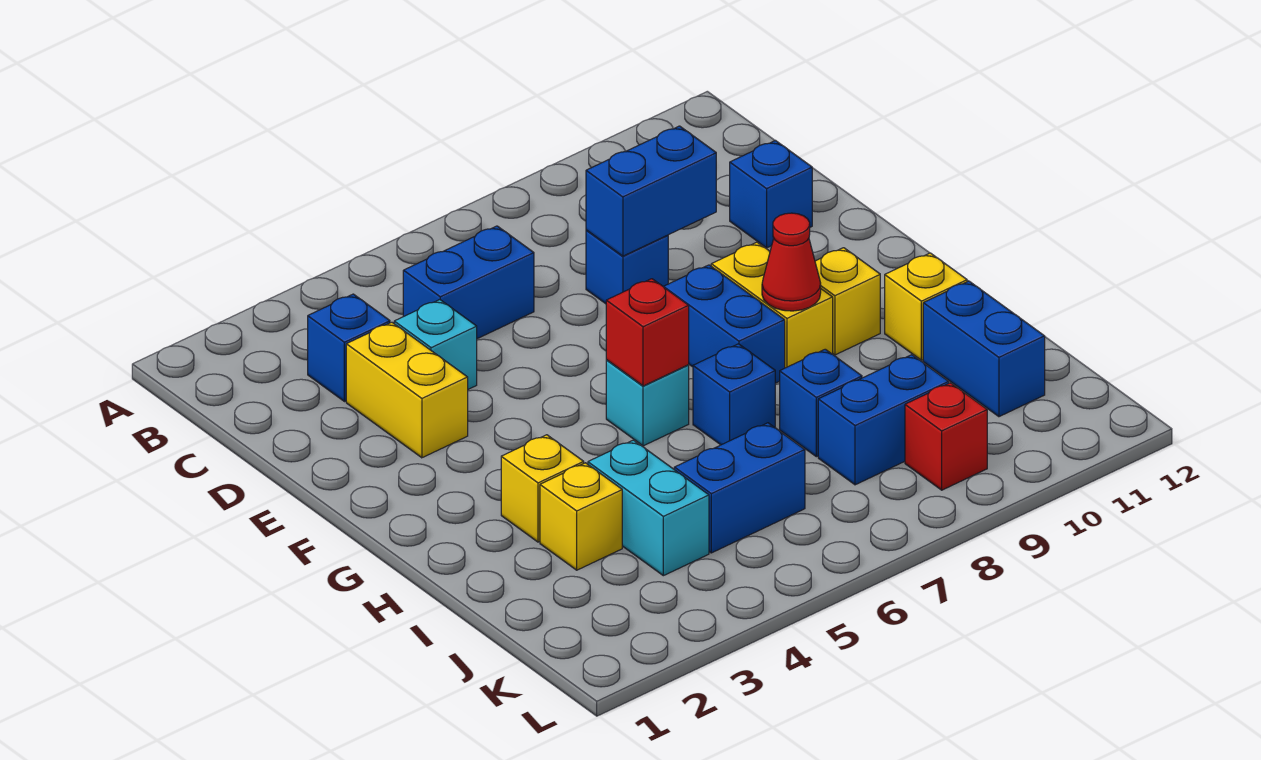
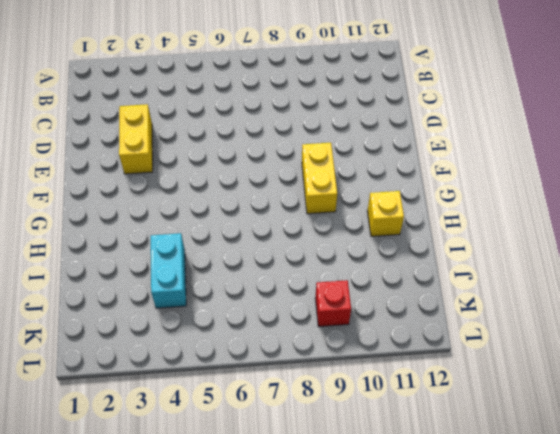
none -> blue brick C3 level 1
none -> blue brick C5:C6 level 1
none -> cyan brick D4 level 1

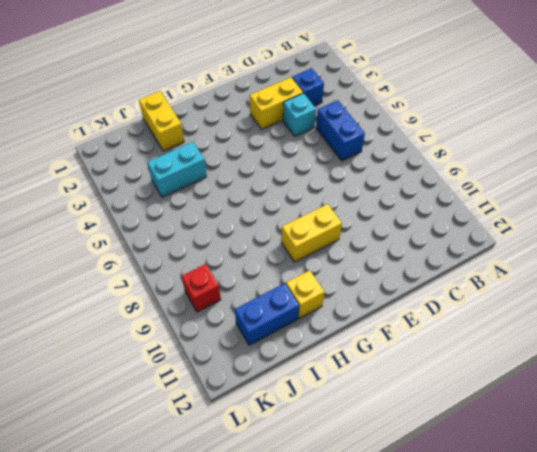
yellow brick I1:I2 level 1 -> none
none -> blue brick D8 level 1
none -> blue brick D11 level 1
none -> blue brick F8:G8 level 1

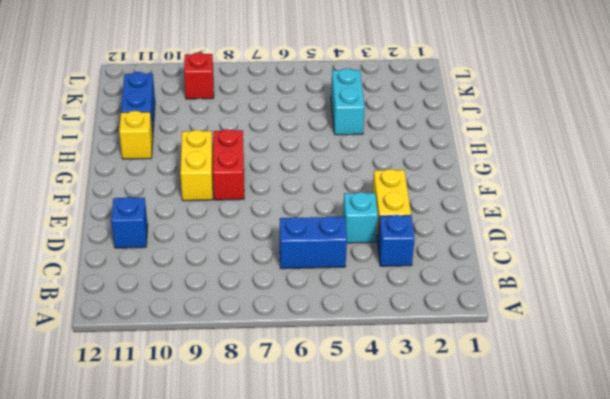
red brick F8:G8 level 1 -> blue brick F8:G8 level 1
none -> blue brick D8 level 1
none -> cyan brick G6 level 1
none -> yellow brick G10 level 1

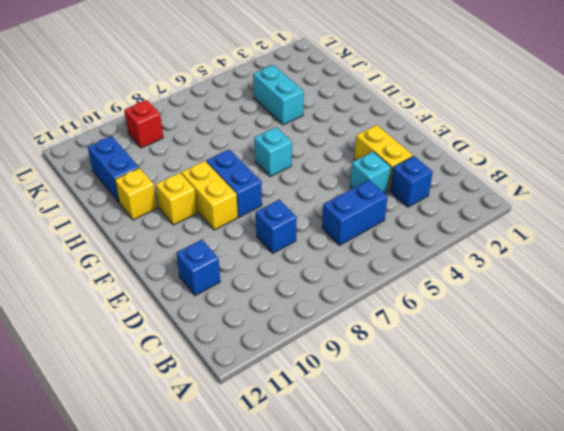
none -> yellow brick H3 level 1
none -> blue brick H7 level 1
none -> yellow brick I3 level 1

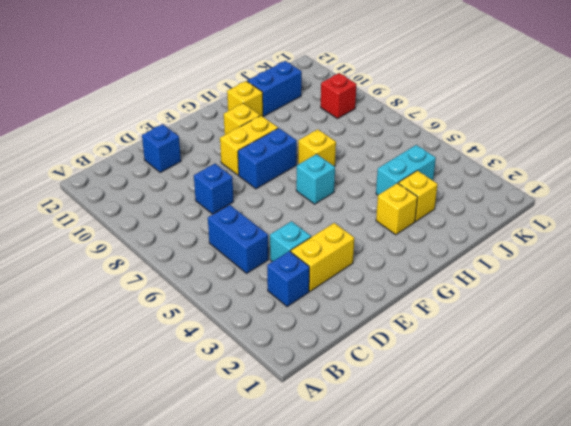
yellow brick H7 level 1 -> blue brick H7 level 1
none -> blue brick I8 level 1
none -> blue brick J5:J6 level 1
none -> blue brick J8:J9 level 1

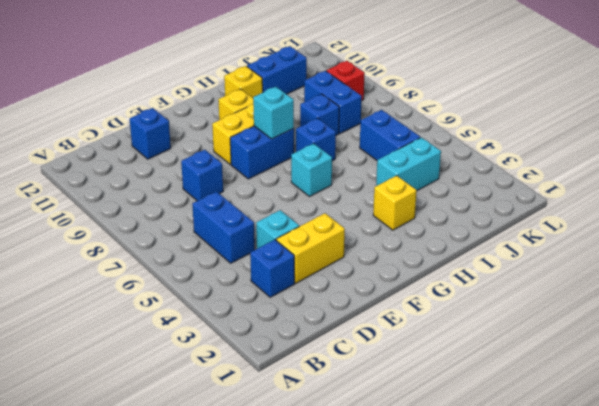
cyan brick G8 level 2 -> none
none -> yellow brick I3 level 1
none -> blue brick D8:D9 level 2
none -> red brick G6 level 2

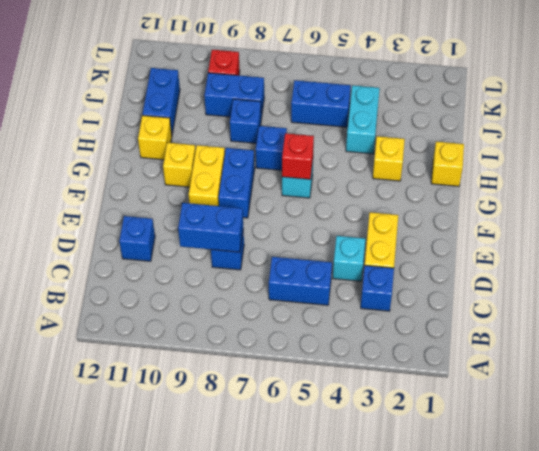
yellow brick H1 level 1 -> yellow brick I3 level 1
none -> red cone G9 level 2

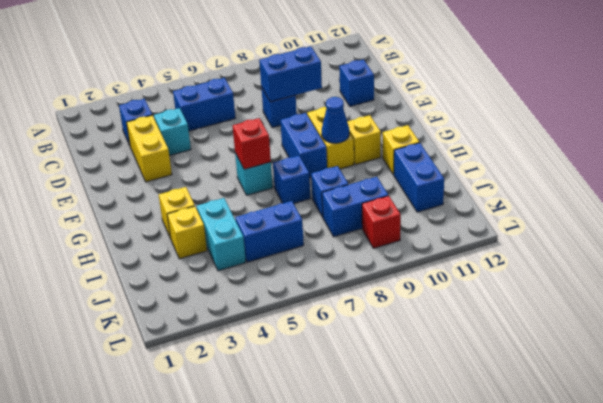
blue cone G9 level 2 -> red cone G9 level 2

